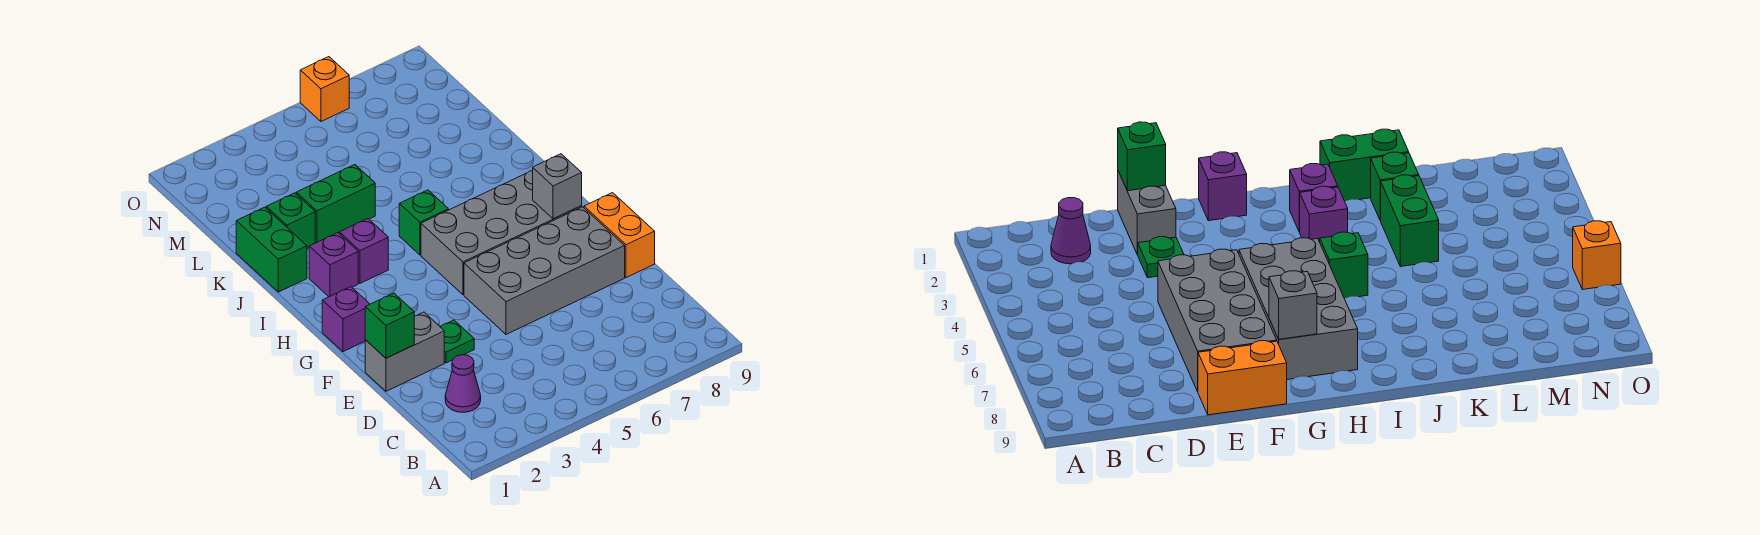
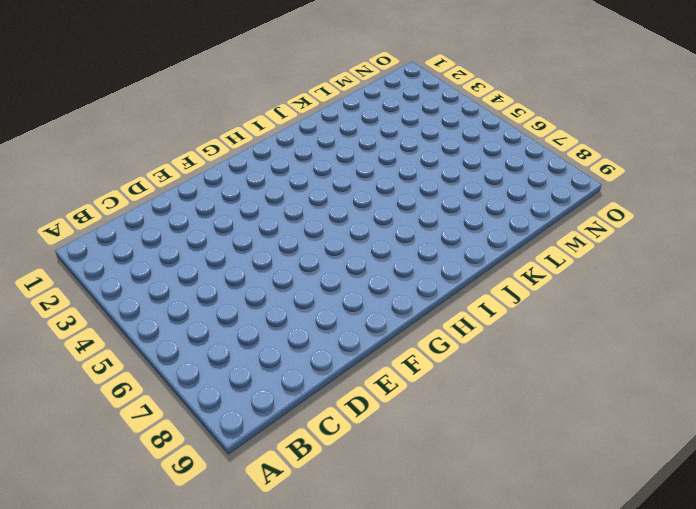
none -> purple cone C2 level 1
none -> grey brick E1:E2 level 1
none -> green plate E3 level 1

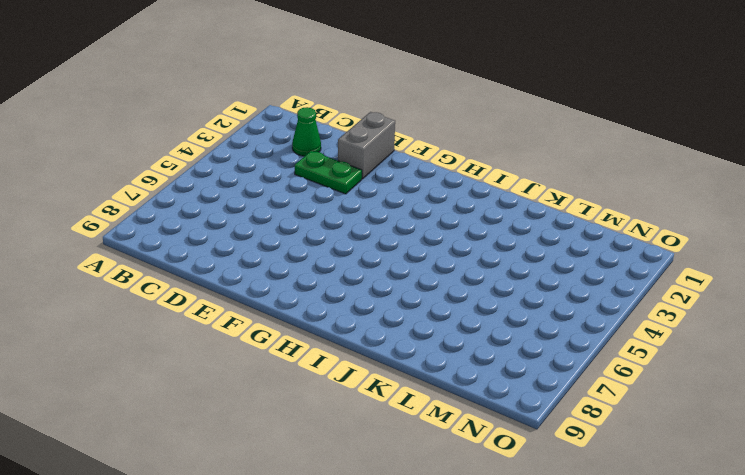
green cone C2 level 1 -> purple cone C2 level 1
green plate D3:E3 level 1 -> green plate E3 level 1
none -> grey brick E5:F8 level 1
none -> orange brick E9:F9 level 1
none -> purple brick G1 level 1

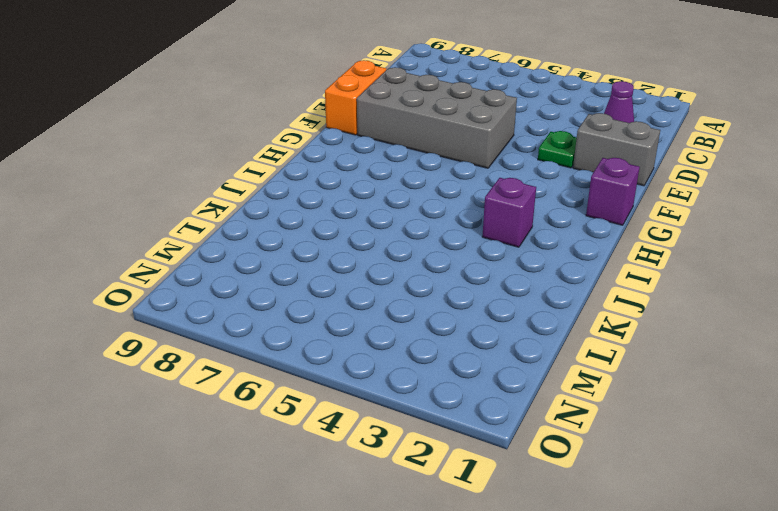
none -> grey brick G5:H8 level 1
none -> purple brick I2 level 1
none -> green brick I5 level 1

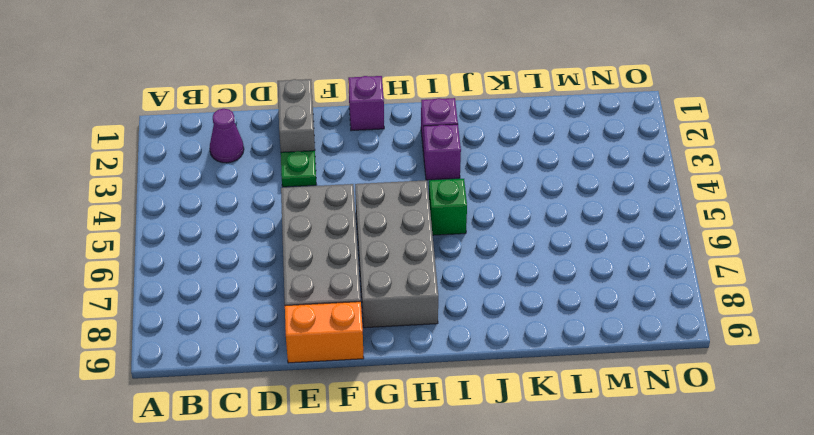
none -> green brick J1:K1 level 1
none -> green brick K2 level 1
none -> green brick K3:K4 level 1

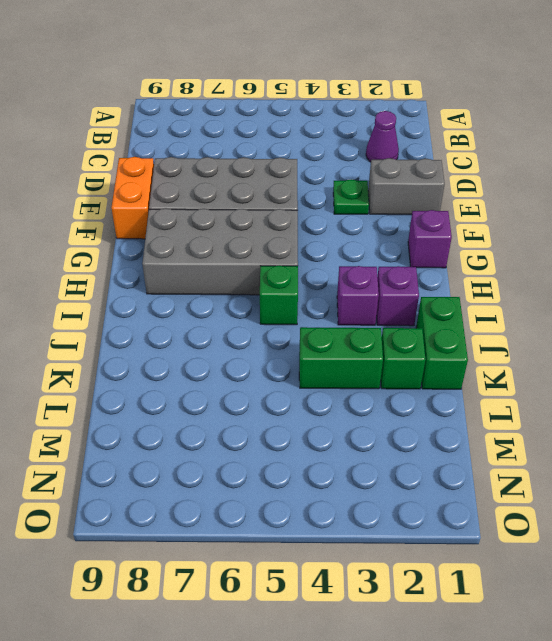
none -> orange brick O6 level 1
none -> green brick E1 level 2
none -> grey brick G8 level 2

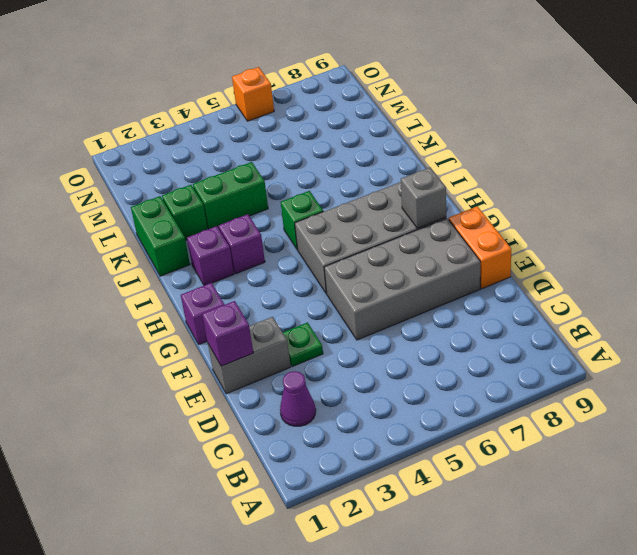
purple brick E1 level 2 -> green brick E1 level 2

